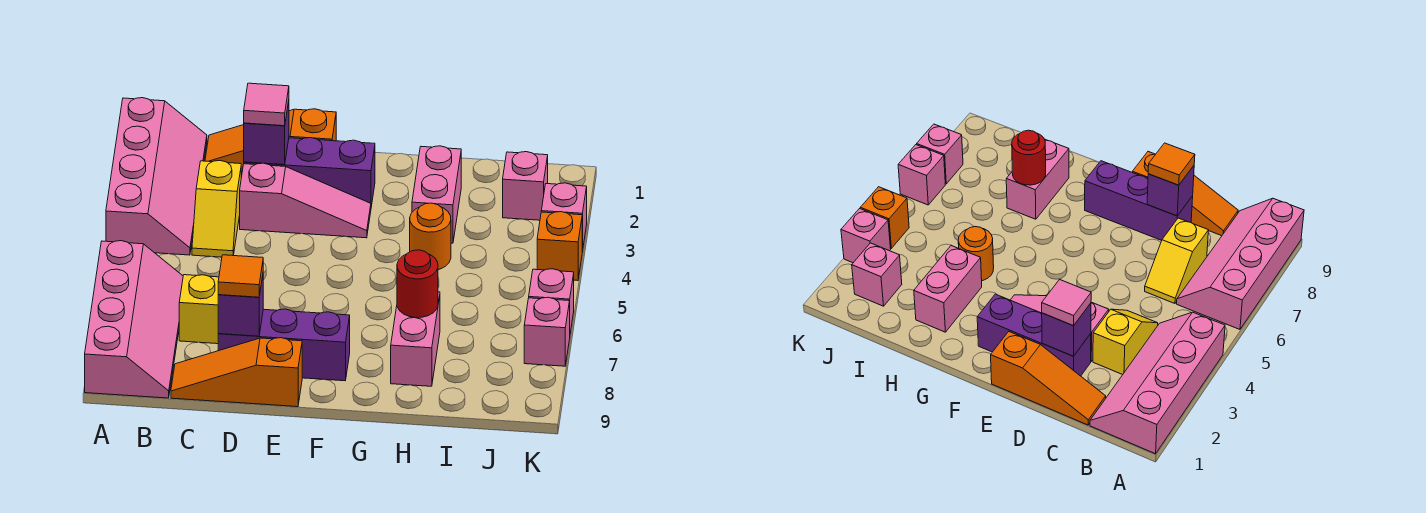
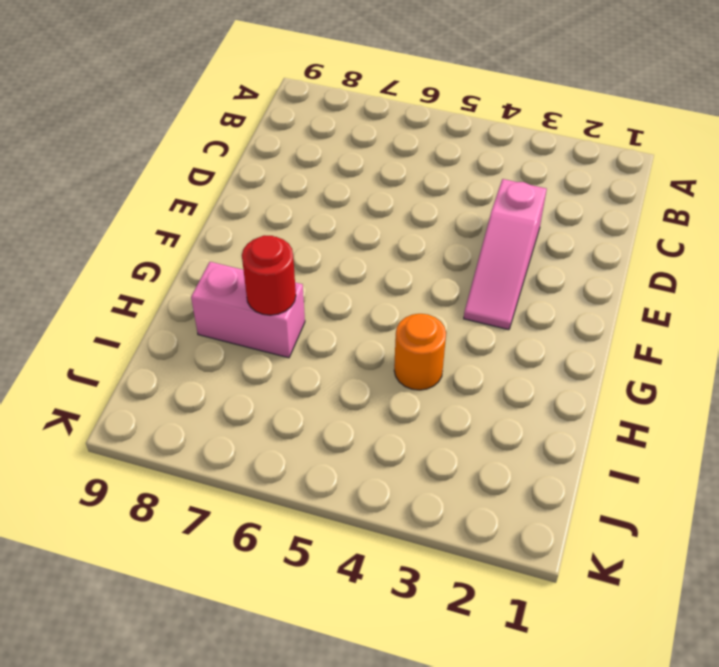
none -> pink slope A1:B4 level 1 top A
none -> pink slope A6:B9 level 1 top A
none -> orange slope C1:E1 level 1 top E

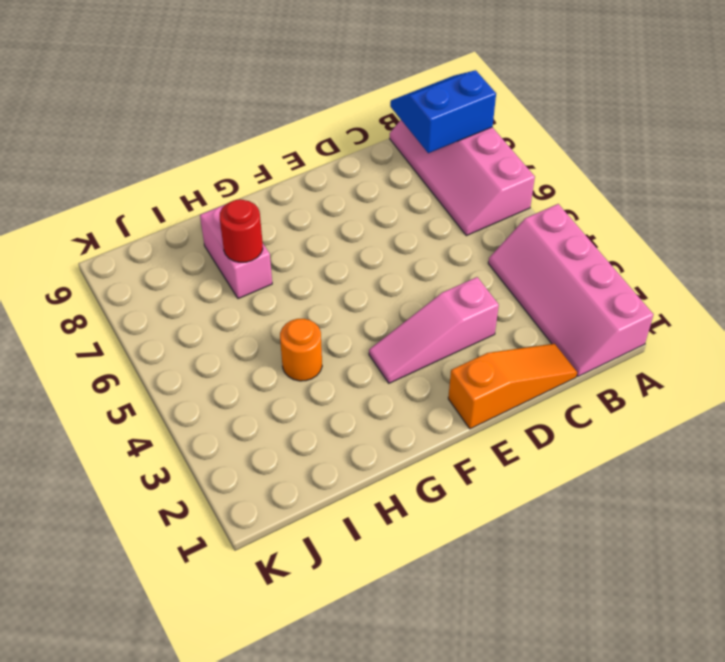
blue slope A8:B9 level 2 top 8 -> none
none -> yellow slope C3:C4 level 1 top 3
none -> yellow slope C6:C7 level 1 top 7
none -> orange slope C9:E9 level 1 top E

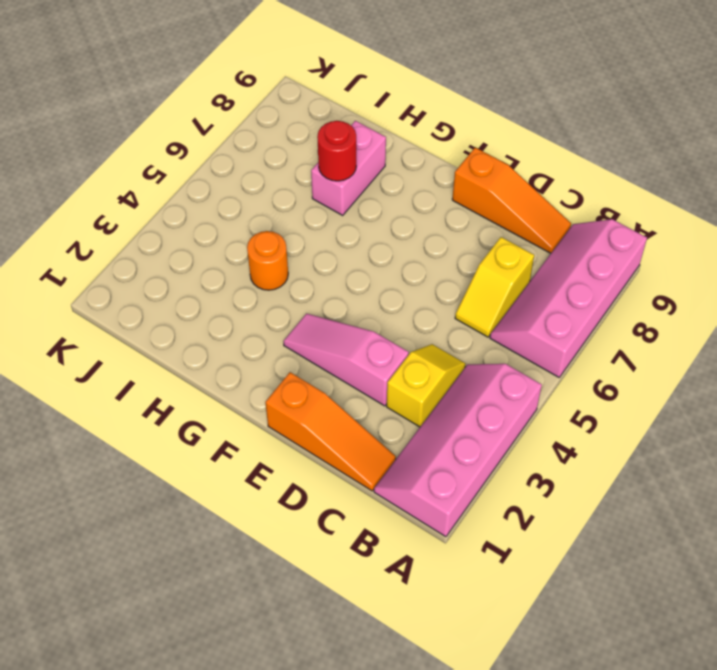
none -> purple brick D2:F2 level 1
none -> purple brick D8:F8 level 1
none -> pink brick H2:H3 level 1

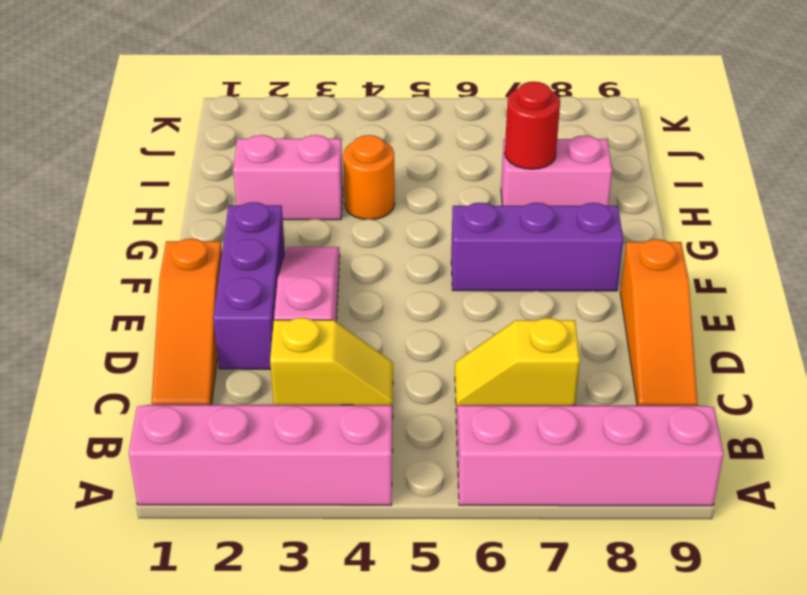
purple brick F6:F8 level 1 -> purple brick D8:F8 level 1
none -> pink brick J2 level 1
none -> pink brick K3 level 1
none -> orange brick K4 level 1

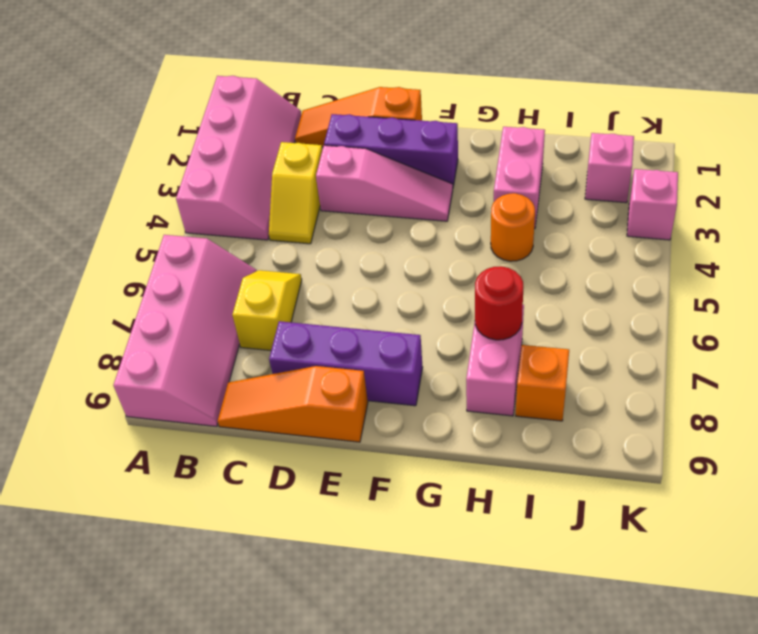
orange brick I8 level 1 -> orange brick K4 level 1
none -> pink brick K6 level 1
none -> pink brick K7 level 1
none -> purple brick D2 level 2

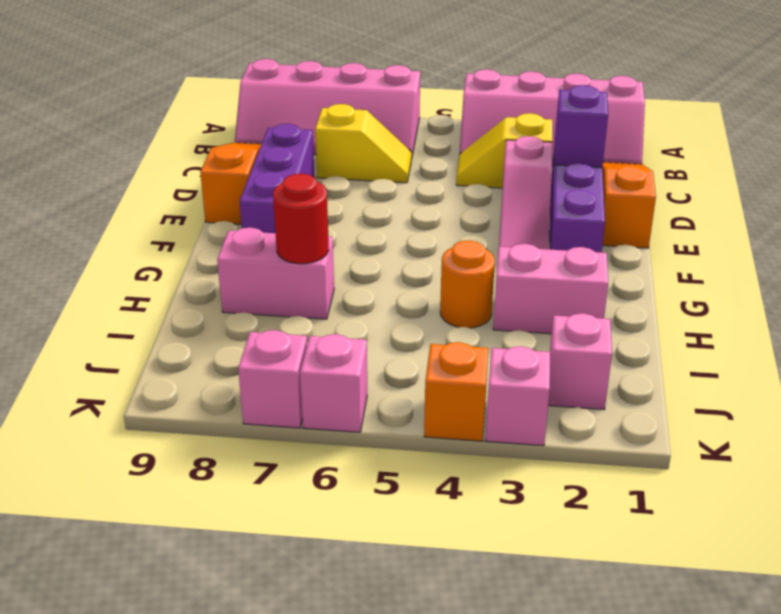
none -> purple brick D8 level 2
none -> pink tile D2 level 3
none -> orange tile D8 level 3

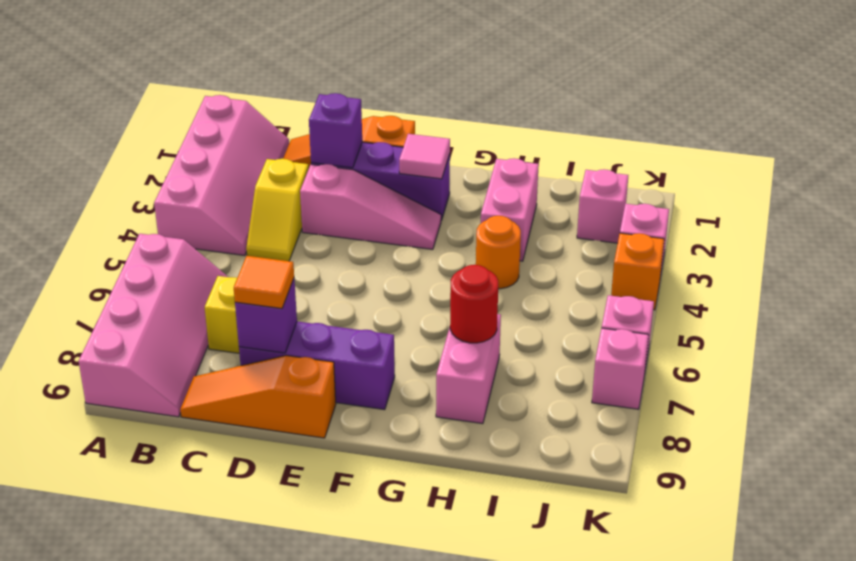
pink tile F2 level 2 -> pink tile D2 level 3

